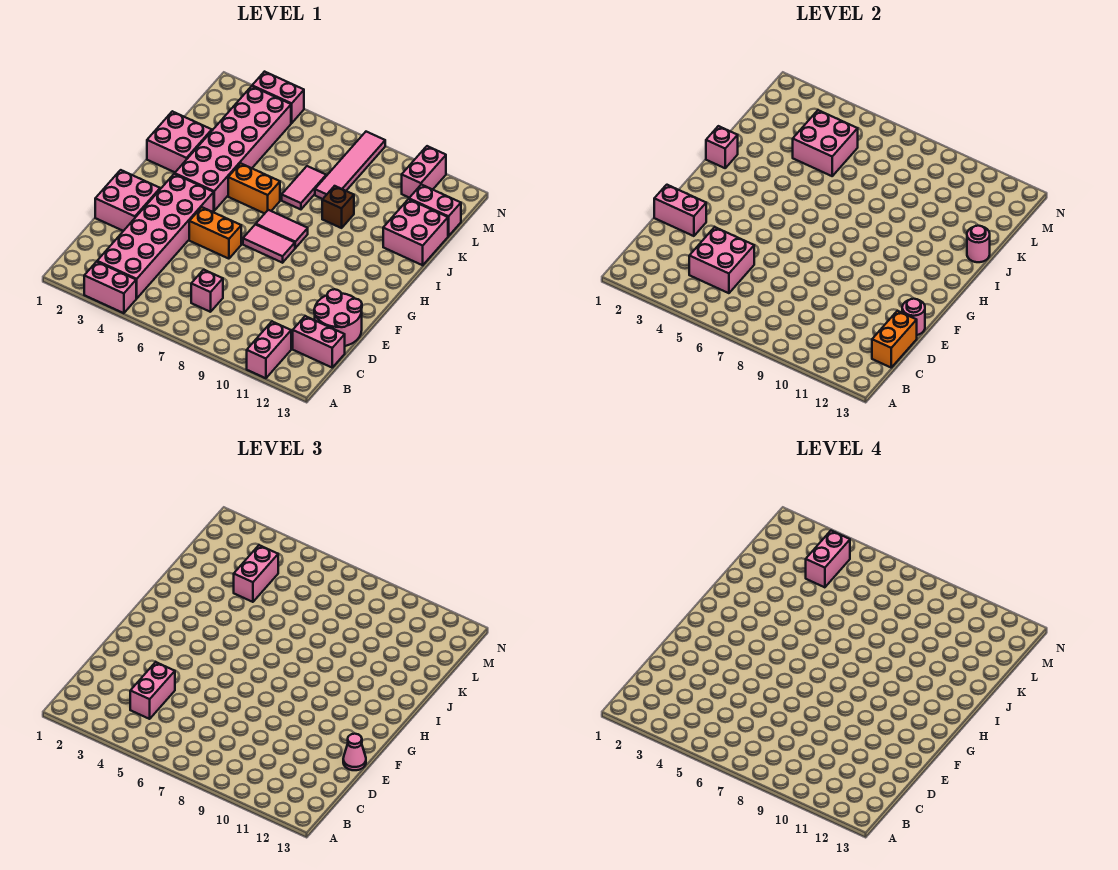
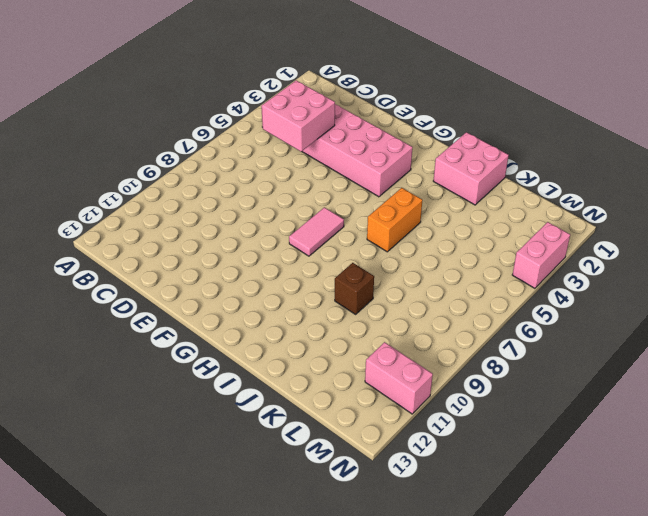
none -> pink brick A3:A4 level 1
none -> pink brick A11:B11 level 1
none -> pink brick C7 level 1
none -> pink brick C12:C13 level 1

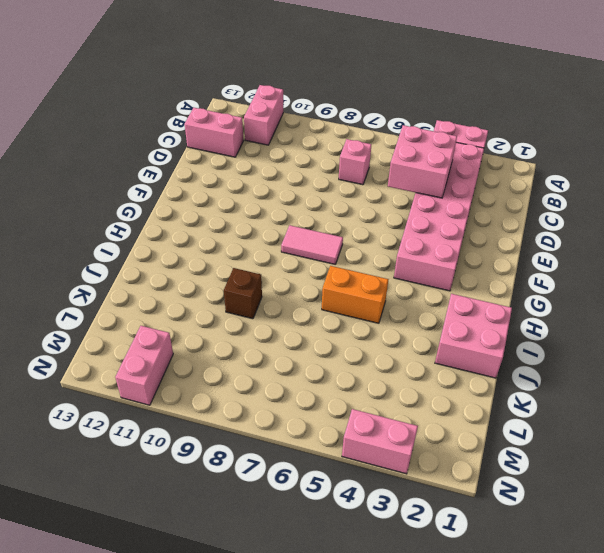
none -> pink round brick D12:E13 level 1
none -> pink brick E1:F2 level 1
none -> orange brick F5:F6 level 1
none -> pink brick H3:M4 level 1

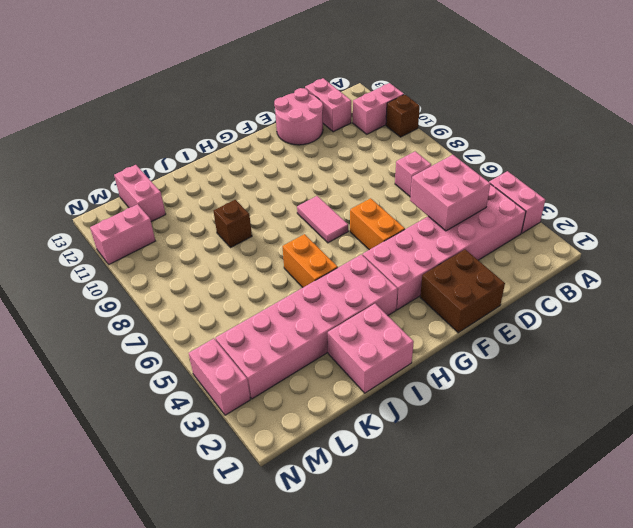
brown brick A10 level 1 -> none
brown brick E1:F2 level 1 -> pink brick E1:F2 level 1
none -> pink tile H7:H8 level 1
none -> pink tile J7:K7 level 1
none -> pink brick J12:K13 level 1
none -> pink tile K8:N8 level 1

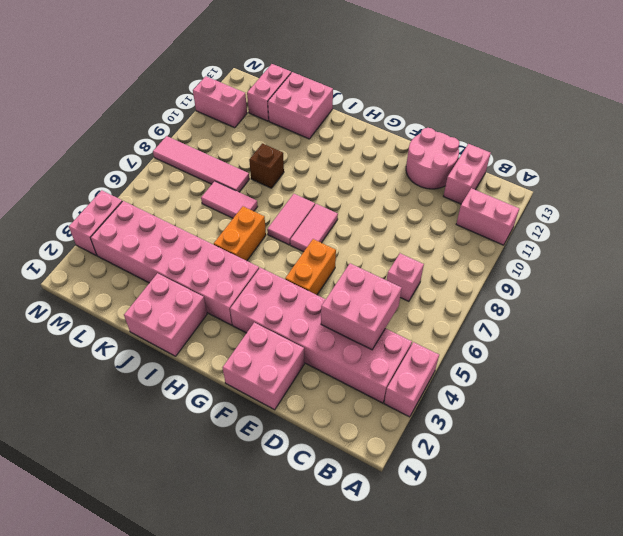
none -> orange brick C13:D13 level 2
none -> pink brick E1:E2 level 2
none -> pink round brick E13 level 2
none -> pink brick I1 level 2

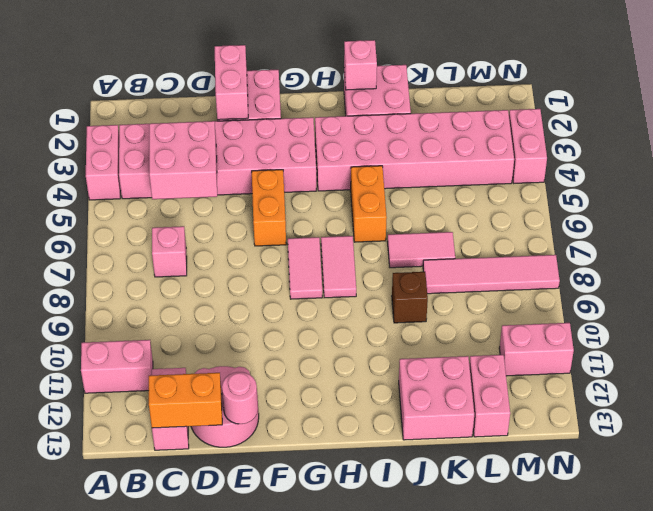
none -> pink round brick J13 level 2
none -> pink brick K4:L5 level 2
none -> pink brick C4:D4 level 3
none -> pink cone E13 level 3

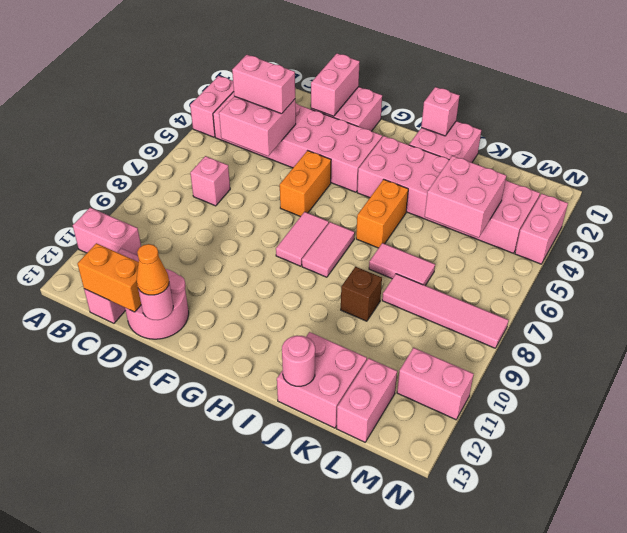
orange cone E13 level 3 -> pink cone E13 level 3
none -> pink brick K4:L4 level 3
none -> pink brick L4:M4 level 4

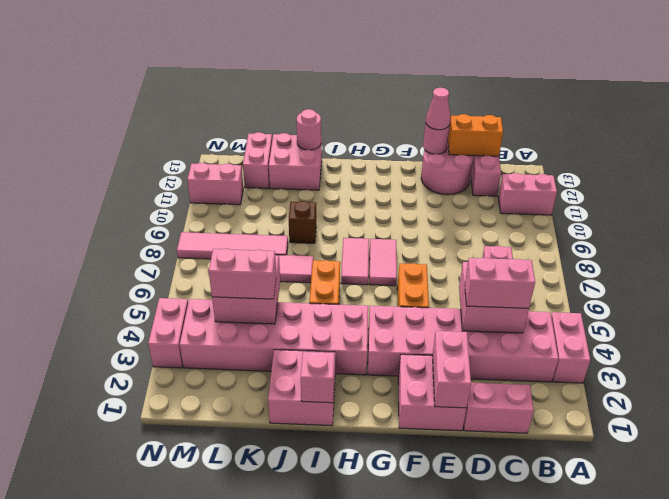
pink brick C1:D1 level 1 -> pink brick L4:M4 level 4

